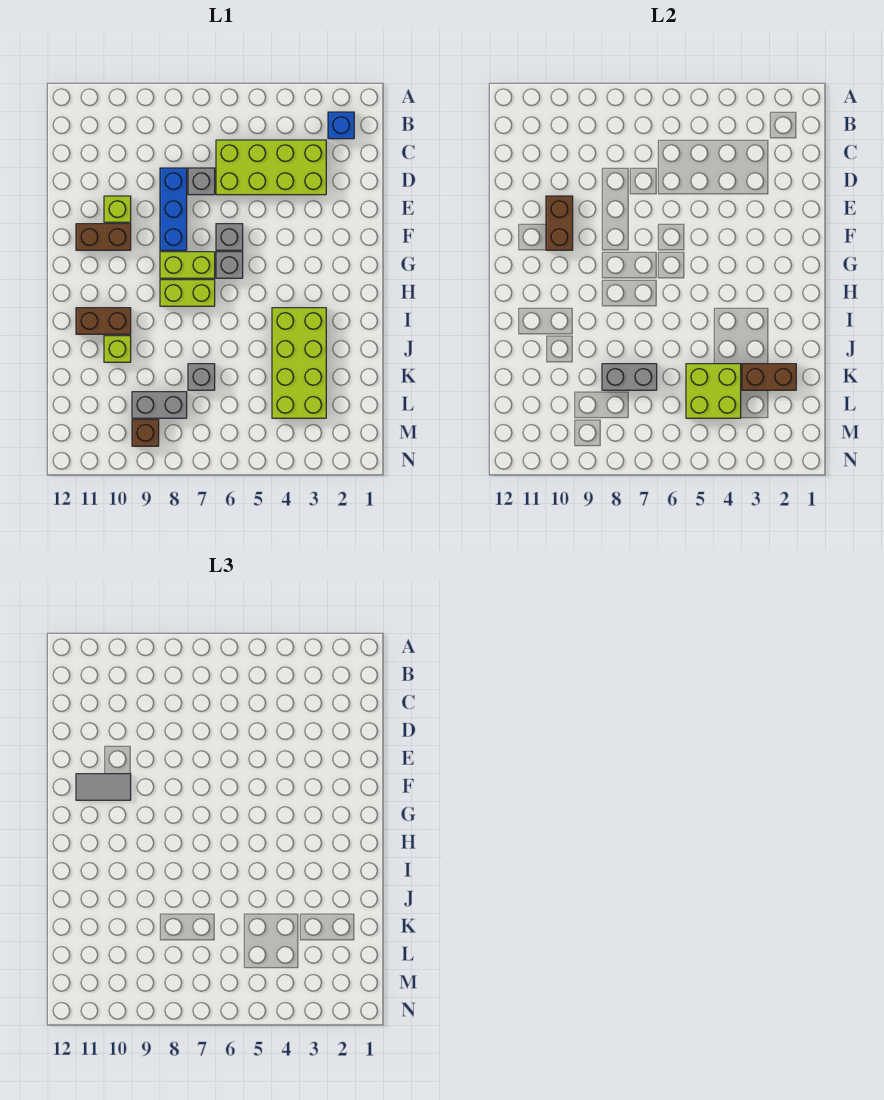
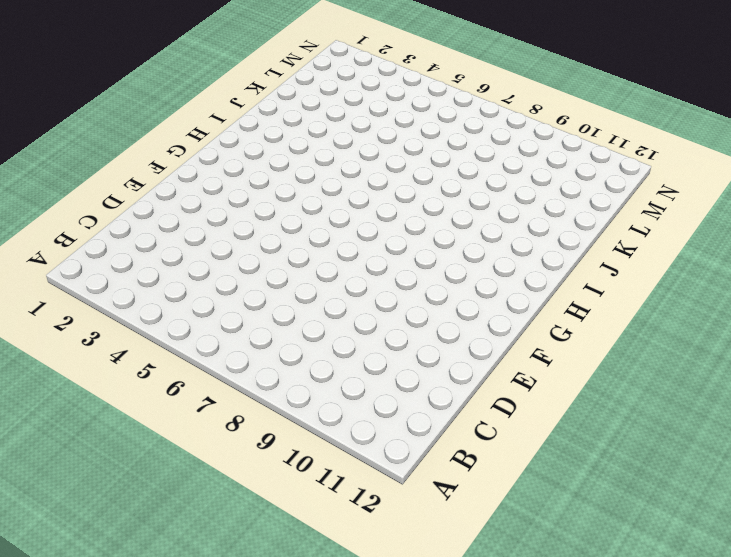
none -> blue brick B2 level 1
none -> lime brick C3:D6 level 1
none -> grey brick D7 level 1

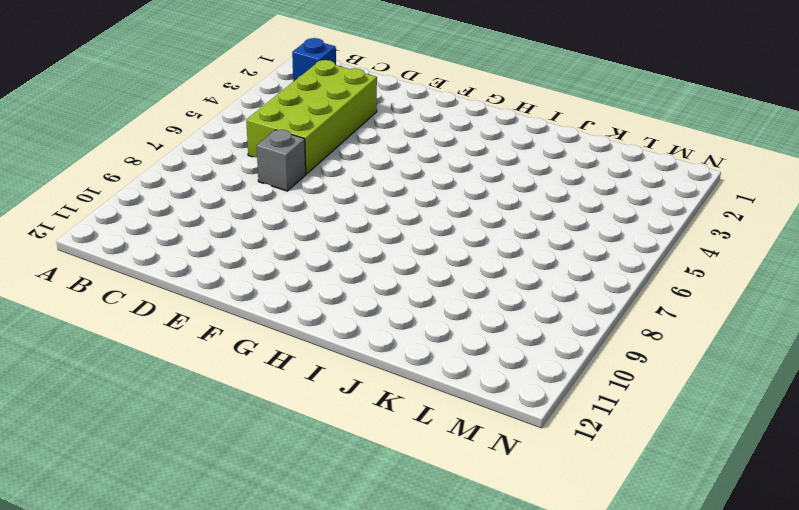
none -> blue brick D8:F8 level 1
none -> lime brick E10 level 1
none -> grey brick F6 level 1

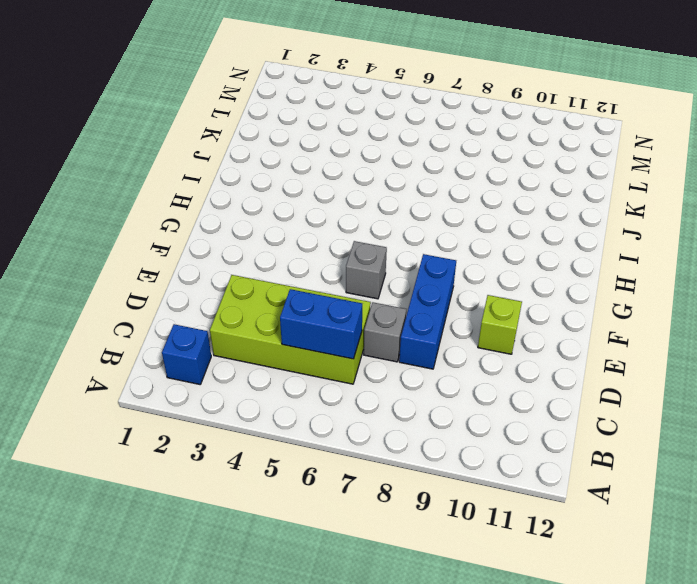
blue brick C5:C6 level 2 -> none
none -> brown brick F10:F11 level 1
none -> grey brick G6 level 1
none -> lime brick G7:G8 level 1

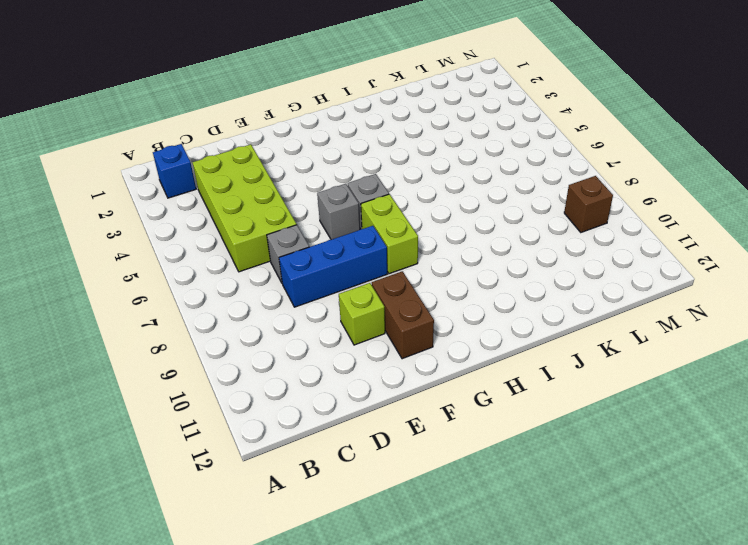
none -> lime brick H7:H8 level 1
none -> lime brick I3:L4 level 1
none -> brown brick I10:I11 level 1

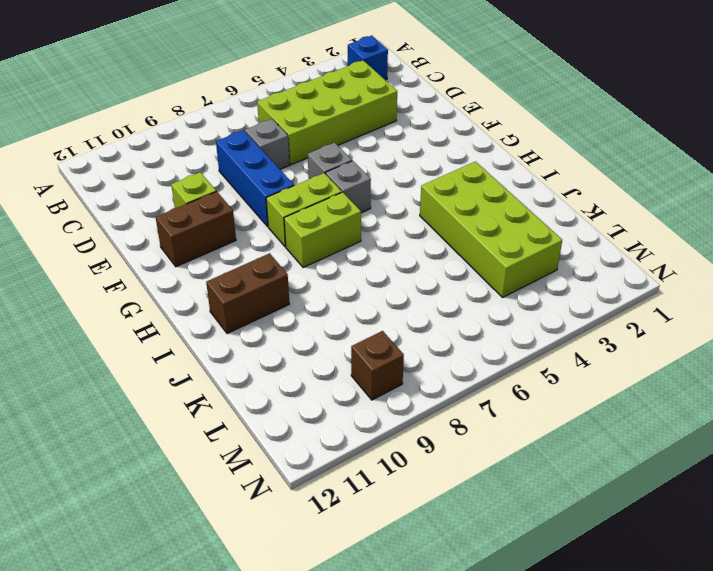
none -> lime brick J10 level 1
none -> grey brick K7 level 1
none -> grey brick L8:L9 level 1

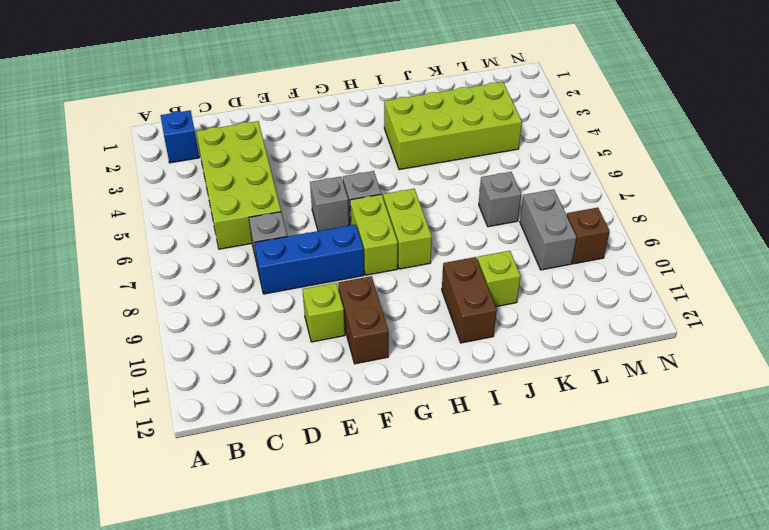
none -> brown brick E10:F10 level 2
none -> brown brick K2:K3 level 2
none -> lime brick K4:L5 level 2

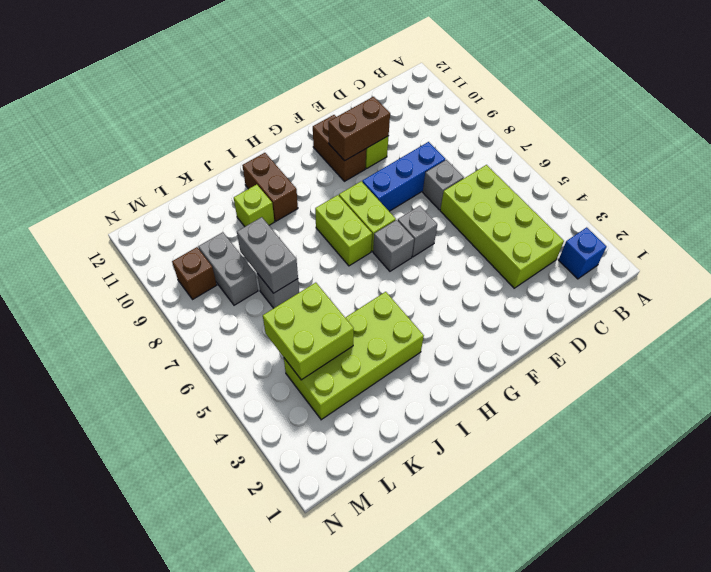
none -> brown brick K2:K3 level 2
none -> grey tile F10:F11 level 3

